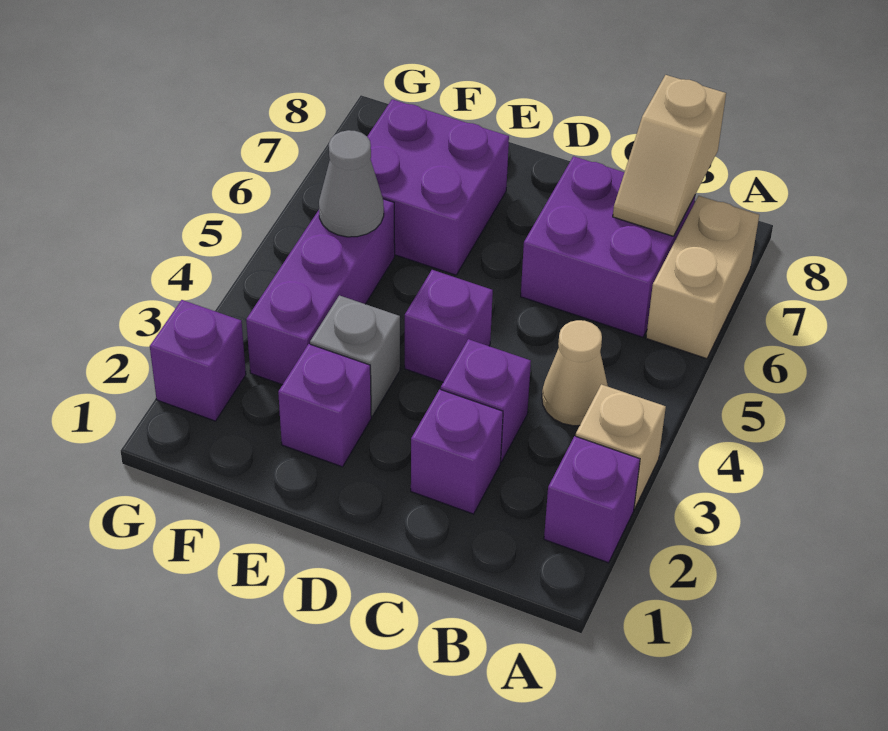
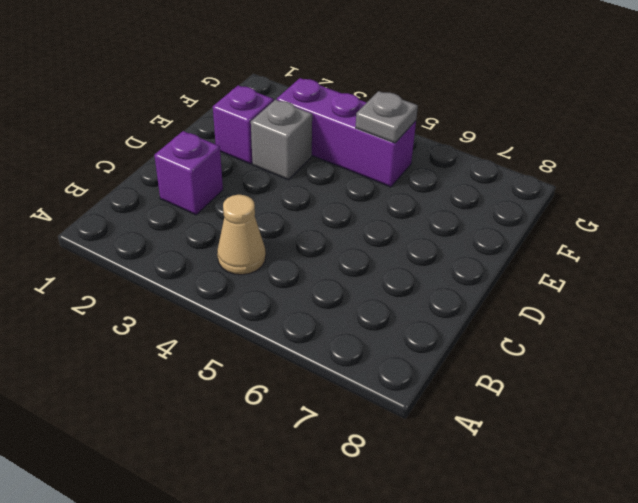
grey plate F5 level 2 -> grey cone F5 level 2
none -> purple brick A2 level 1
none -> tan brick A3 level 1
none -> tan brick A6:A7 level 1

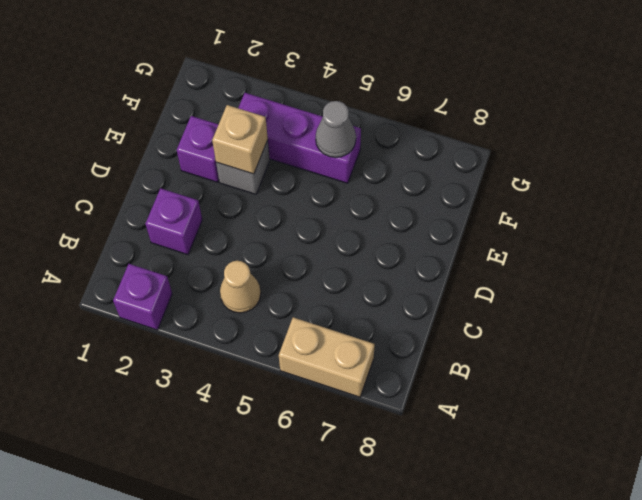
tan brick E3 level 2 -> tan brick A3 level 1
none -> purple brick B6:C7 level 1
none -> purple brick C3 level 1
none -> purple brick D4 level 1

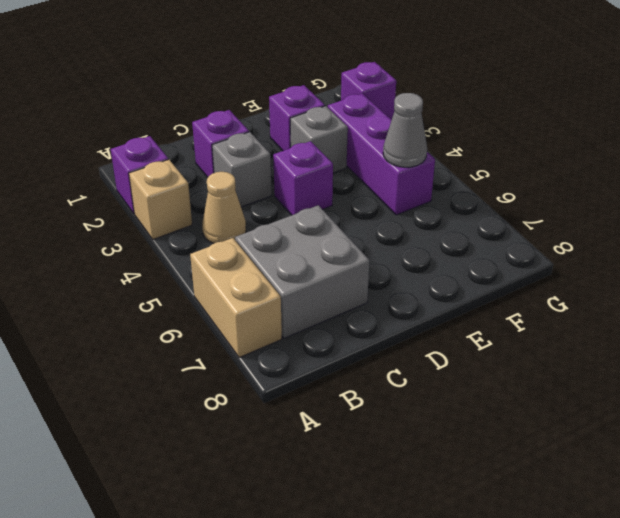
grey brick B6:C7 level 1 -> purple brick B6:C7 level 1
grey brick C3 level 1 -> purple brick C3 level 1
none -> purple brick E6:F7 level 1
none -> tan slope B7:B8 level 2 top 8

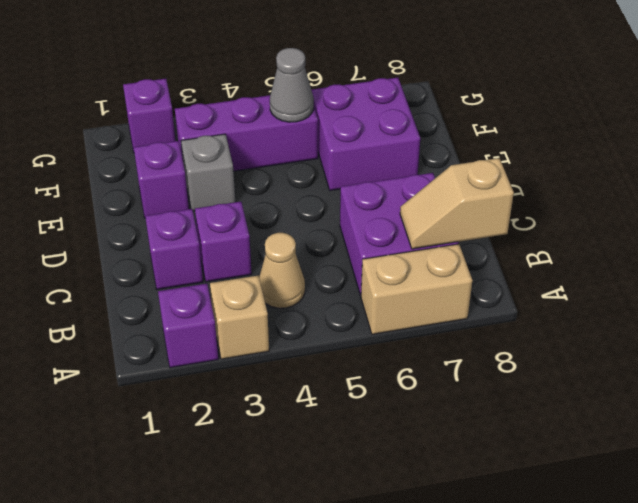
none -> purple brick D4 level 1

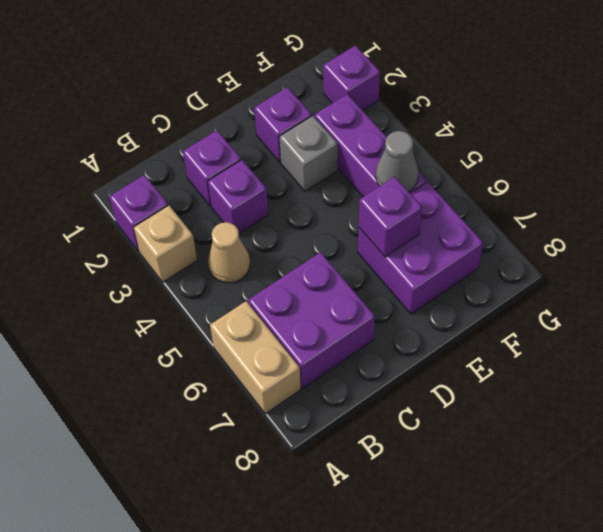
purple brick E6 level 2 -> purple brick D4 level 1
none -> tan slope B7:B8 level 2 top 8

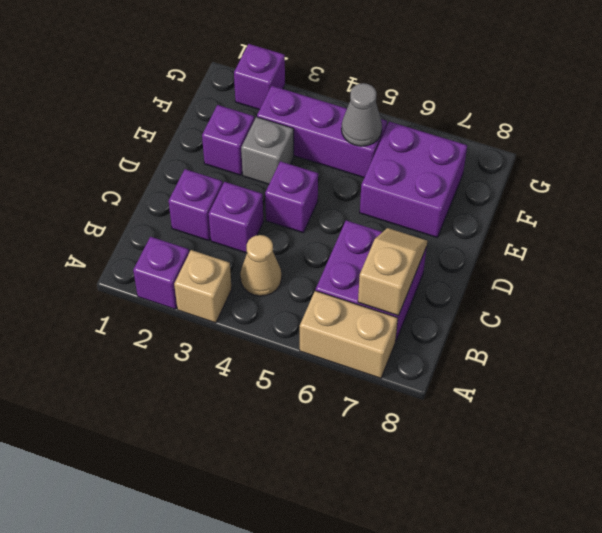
tan slope B7:C7 level 2 top B -> tan slope B7:B8 level 2 top 8

